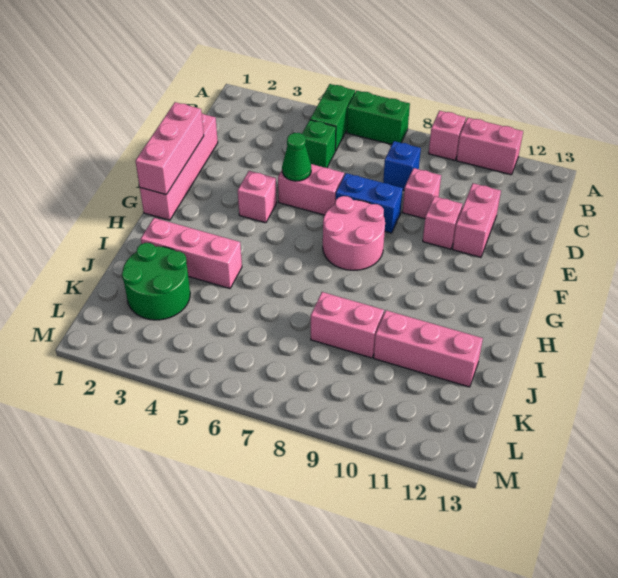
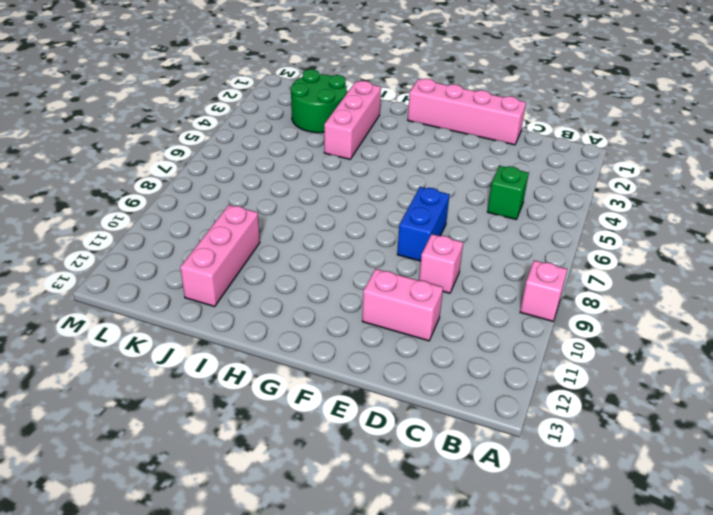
none -> green brick A5:B5 level 1
none -> green brick A6:A7 level 1
none -> pink brick A10:A11 level 1

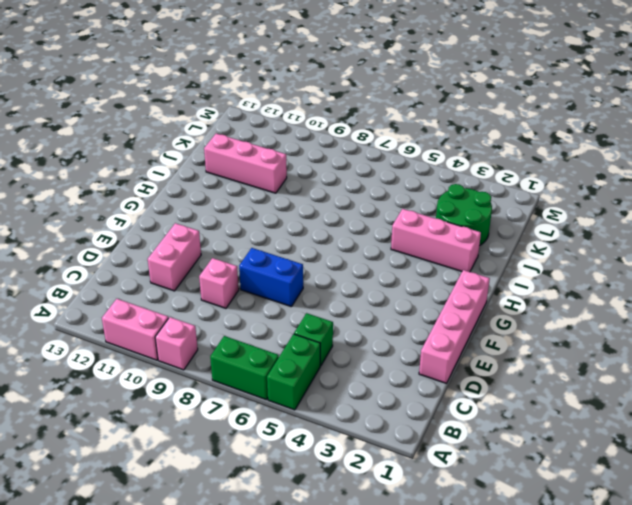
none -> blue brick C8 level 1
none -> pink brick E5:E6 level 1
none -> pink brick E10 level 1

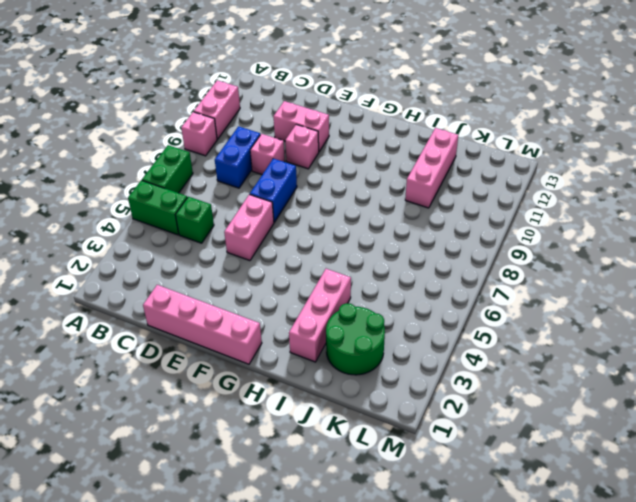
blue brick C8:C9 level 1 -> blue brick C8 level 1
none -> pink brick F4 level 1
none -> pink round brick F7:G8 level 1
none -> pink brick J8:J9 level 1

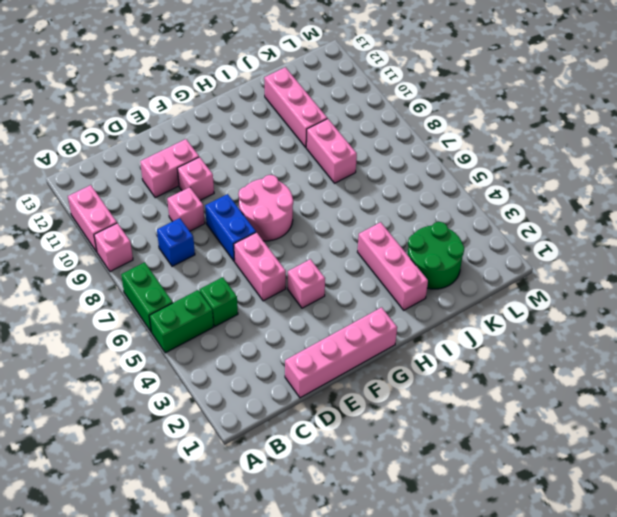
none -> pink brick E1:G1 level 2
none -> green cone E5 level 2

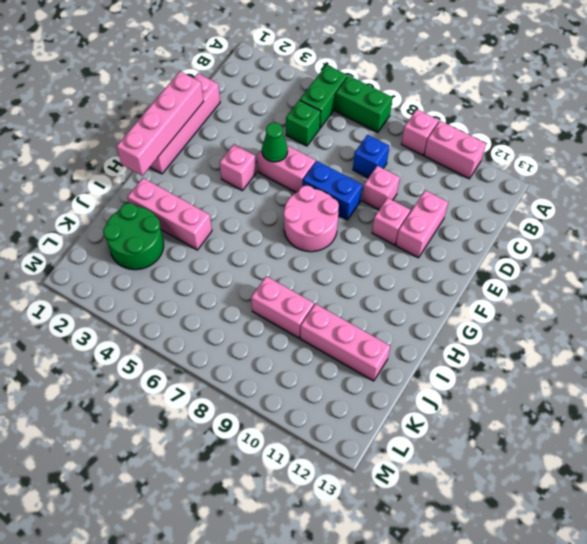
pink brick E1:H1 level 2 -> pink brick E1:G1 level 2

